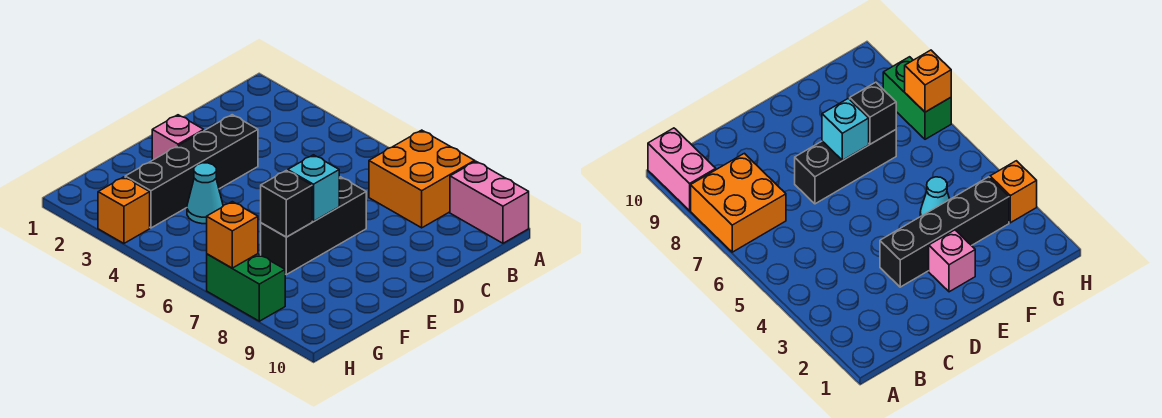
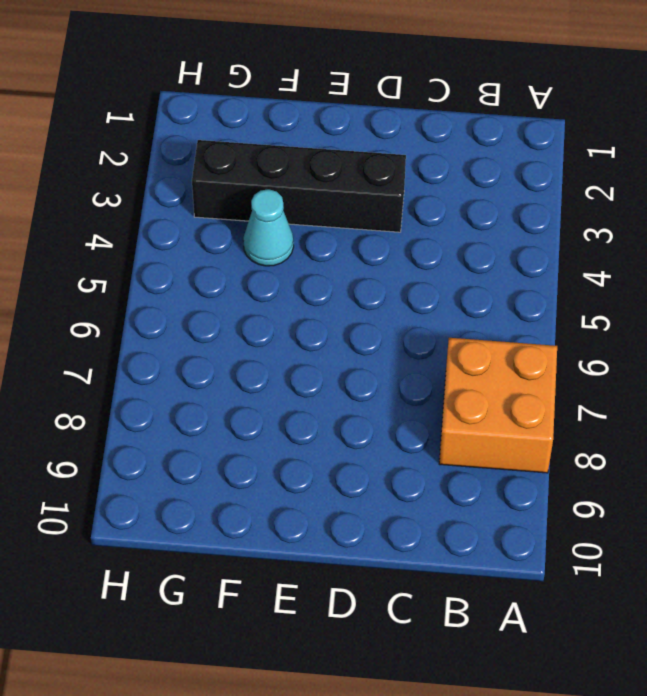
none -> pink brick A9:A10 level 1
none -> black brick D7:F7 level 1

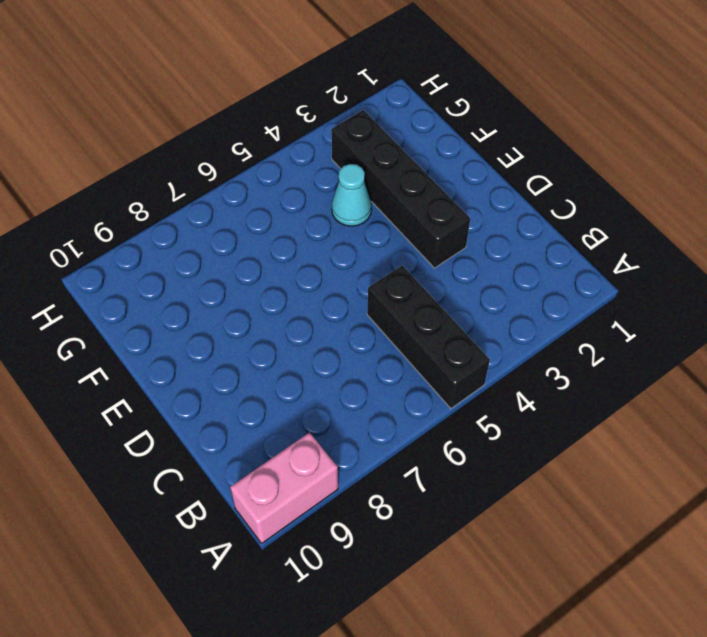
black brick A5:C5 level 1 -> black brick D7:F7 level 1
none -> orange brick A7:B8 level 1
none -> pink brick E2 level 1

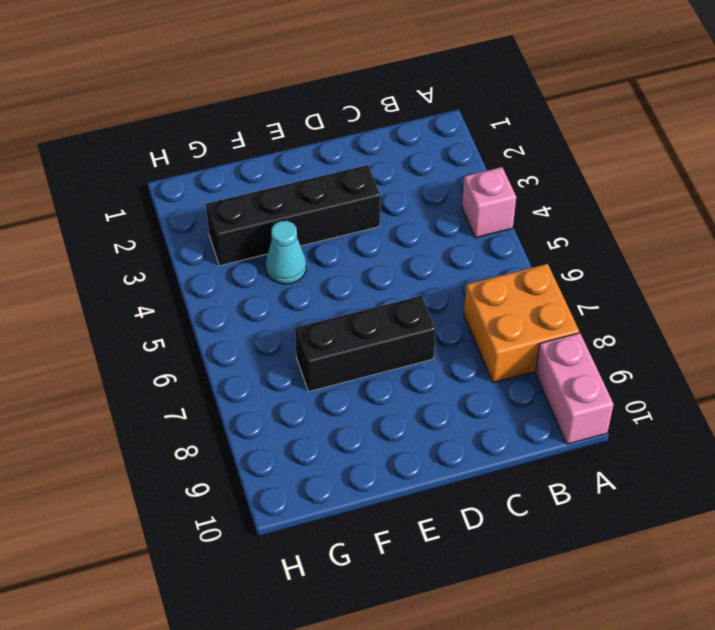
pink brick A4 level 1 -> pink brick E2 level 1
none -> orange brick H3 level 1
none -> green brick H7:H8 level 1

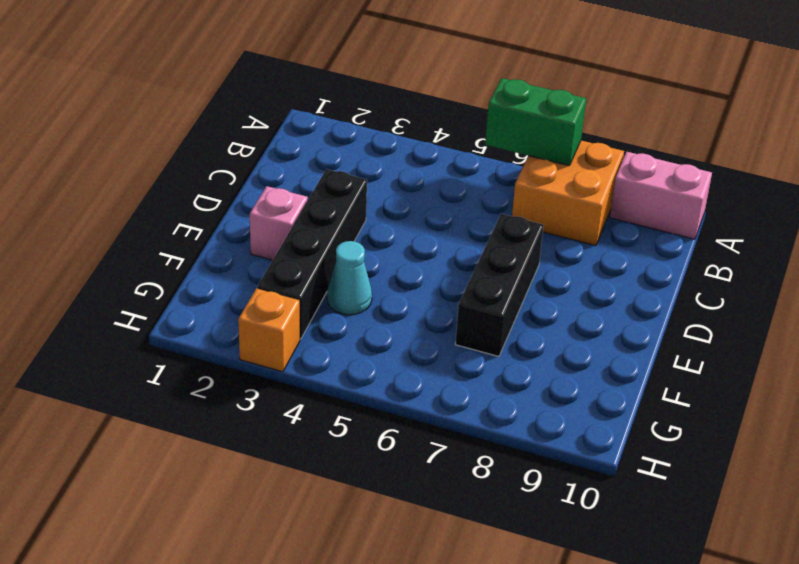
green brick A6:A7 level 2 -> green brick H7:H8 level 1
none -> cyan brick E7 level 2
none -> black brick F7 level 2

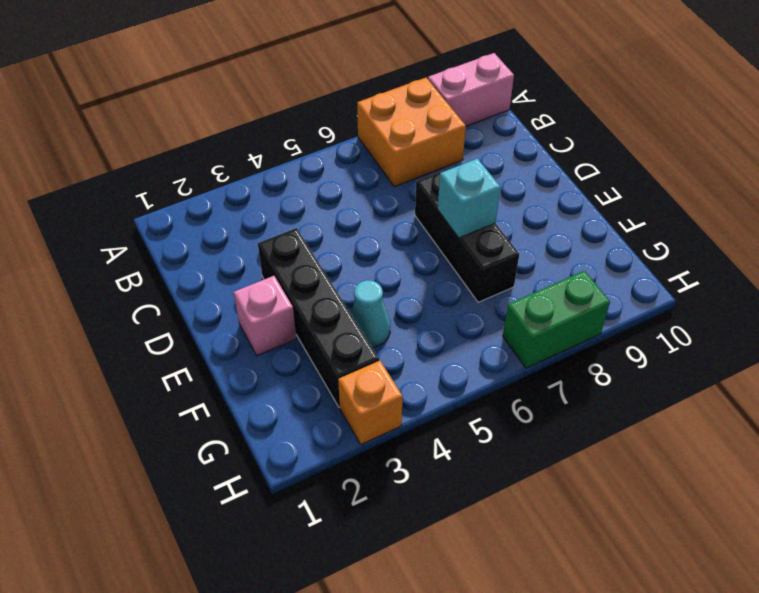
none -> black brick F7 level 2
none -> orange brick H7 level 2

